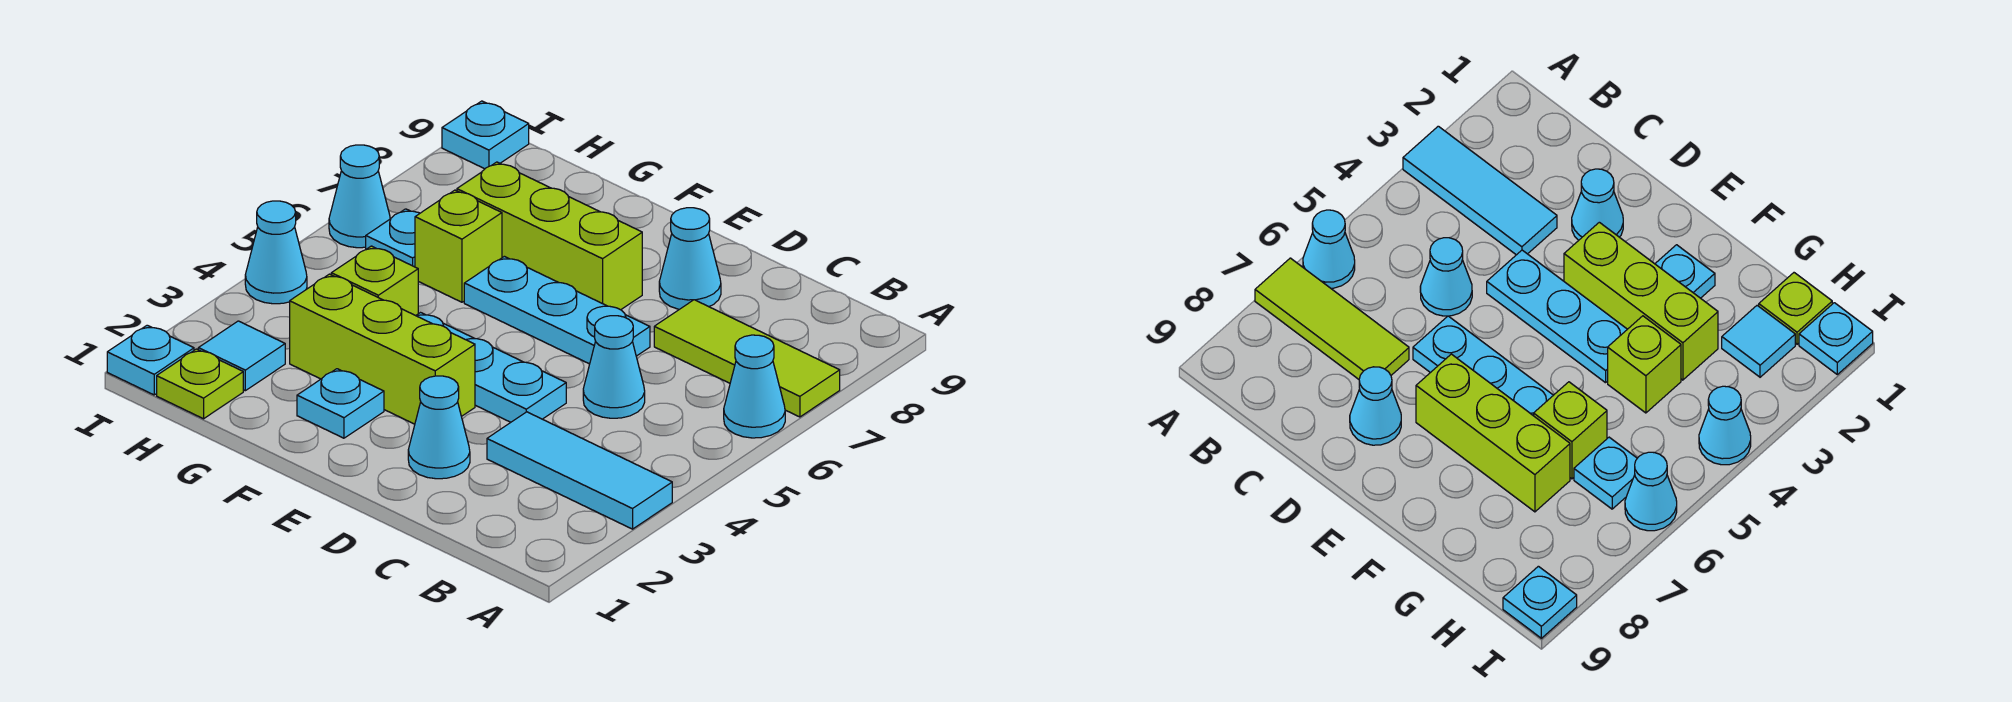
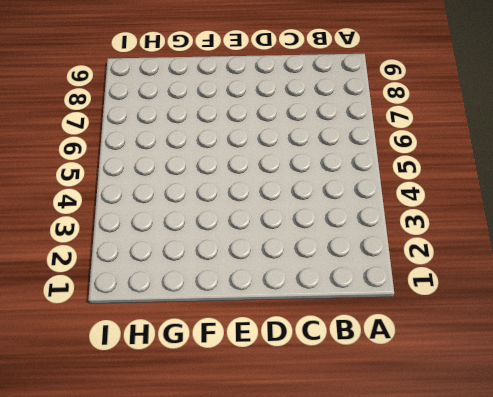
none -> cyan tile A3:C3 level 1
none -> cyan cone A6 level 1
none -> lime tile A7:C7 level 1

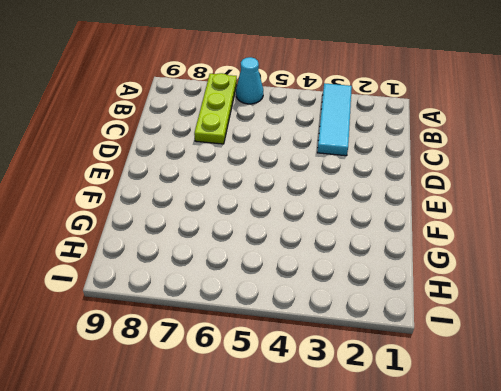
lime plate A7:C7 level 1 -> lime tile A7:C7 level 1
none -> cyan cone C5 level 1
none -> cyan cone D2 level 1
none -> cyan plate D4:F4 level 1

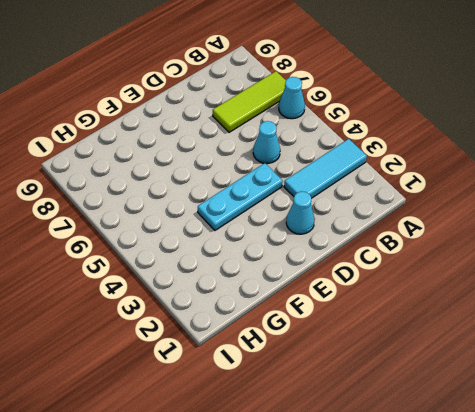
none -> cyan plate D6:F6 level 1
none -> cyan cone D8 level 1
none -> lime brick E3:G3 level 1

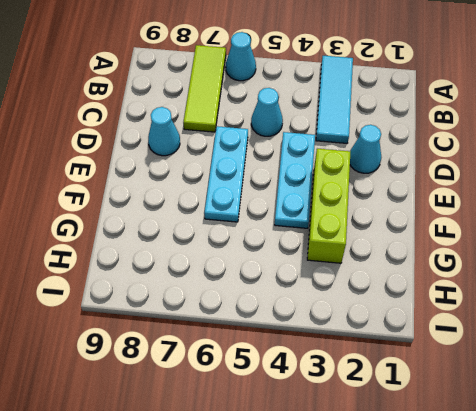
none -> lime brick E7:G7 level 1
none -> cyan plate F2 level 1
none -> lime brick G4 level 1

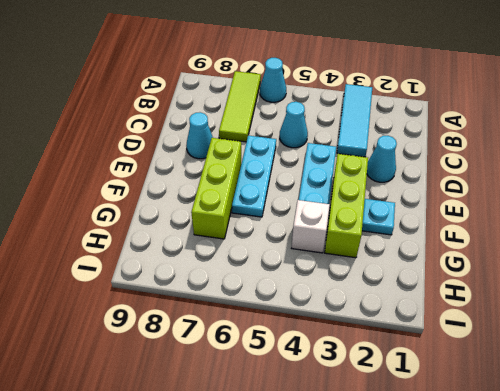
white brick G4 level 1 -> lime brick G4 level 1
none -> lime brick G6 level 1
none -> lime plate H1 level 1
none -> cyan tile H2 level 1

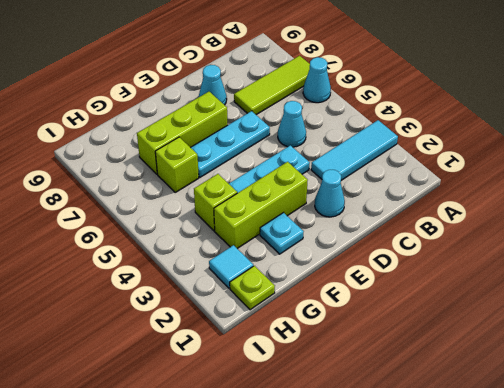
none -> cyan plate H6 level 1
none -> cyan plate I1 level 1
none -> cyan cone I4 level 1

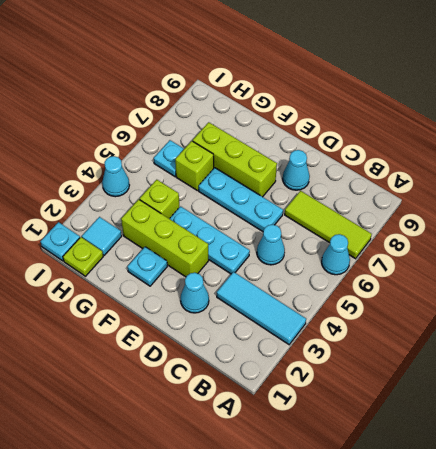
none -> cyan cone I6 level 1
none -> cyan plate I9 level 1

